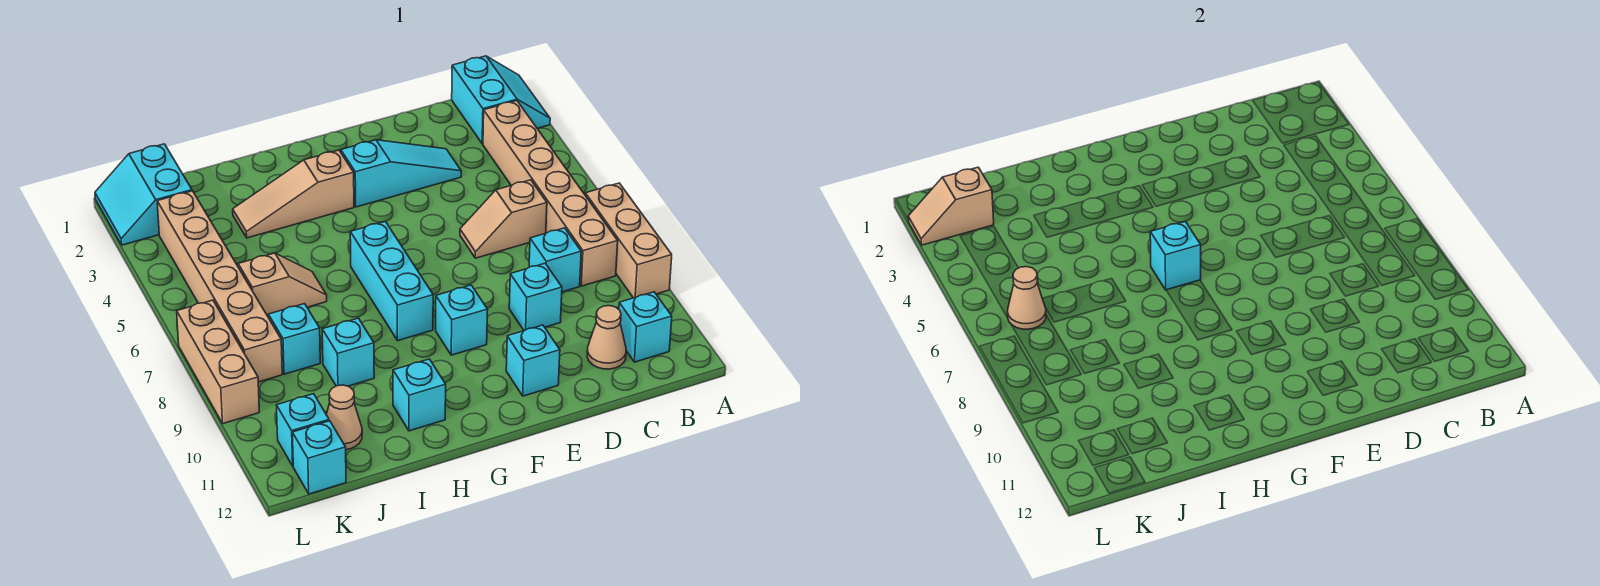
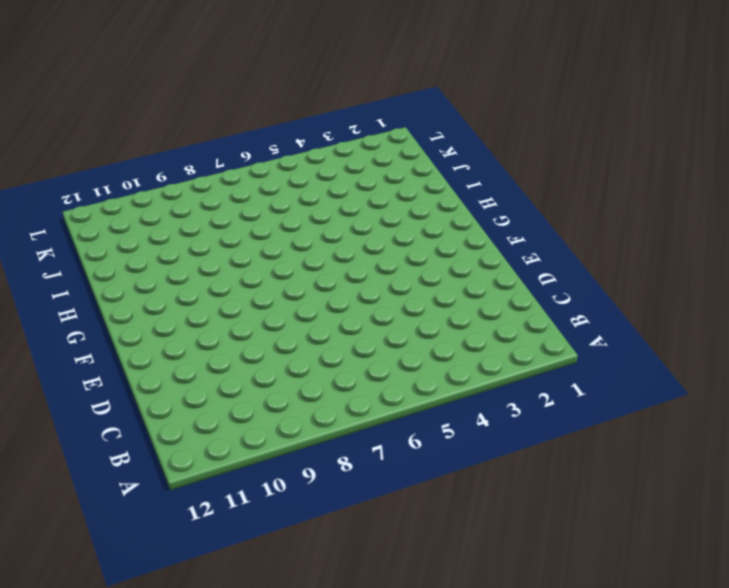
none -> cyan slope A1:B2 level 1 top B
none -> tan brick A7:A9 level 1
none -> tan brick B3:B8 level 1

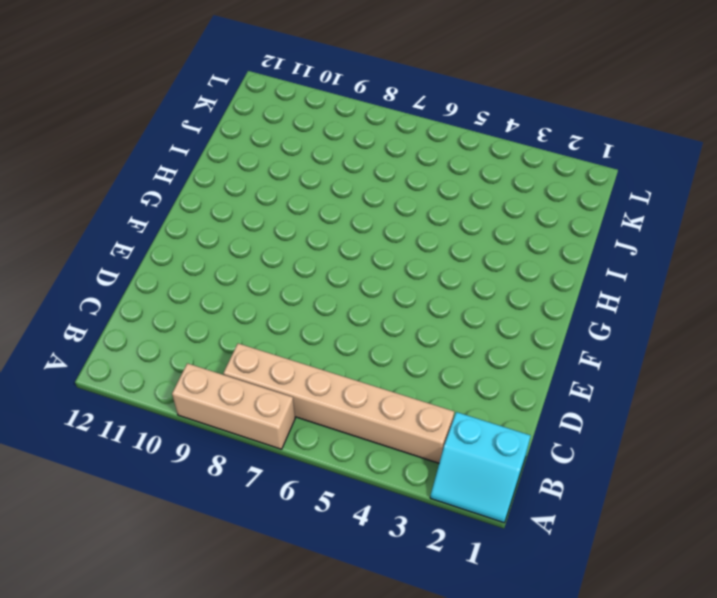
none -> cyan brick B11 level 1
none -> tan slope C6:D6 level 1 top C
none -> cyan brick C8 level 1

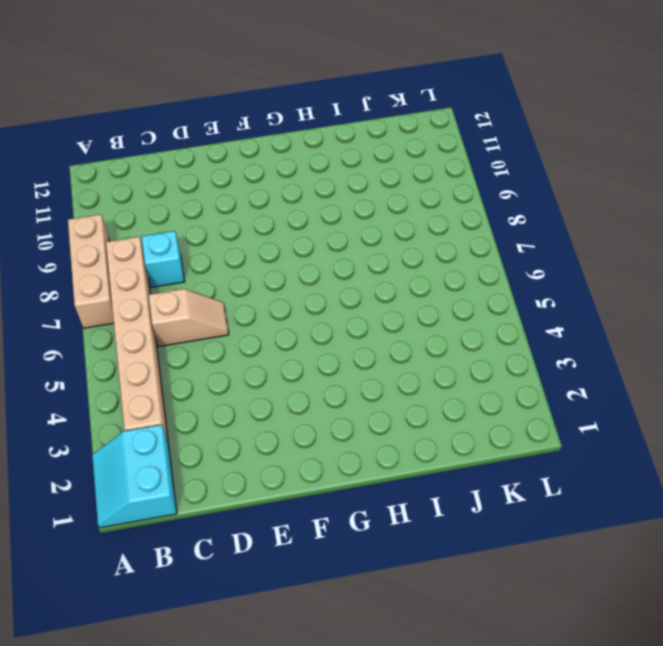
none -> cyan brick B11 level 1
none -> tan cone C11 level 1
none -> cyan slope D3:F3 level 1 top F

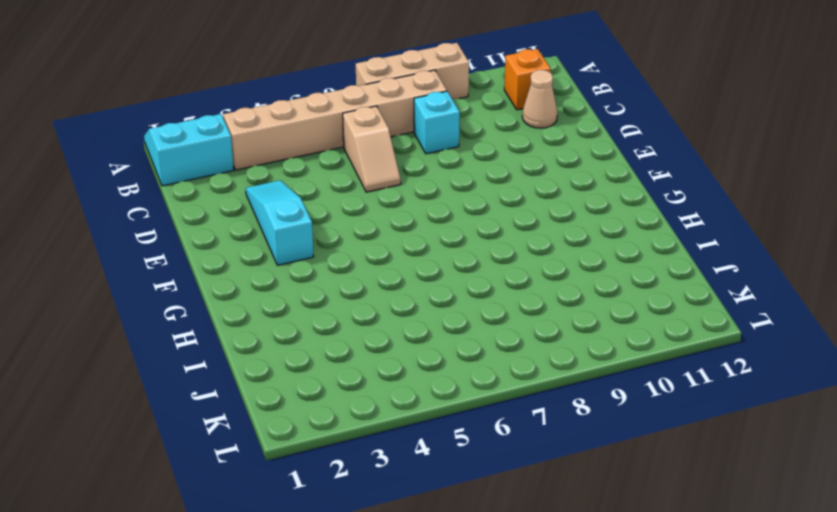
orange brick B11 level 1 -> cyan brick B11 level 1
none -> cyan brick D9 level 1
none -> cyan brick E11 level 1
none -> cyan brick F9 level 1

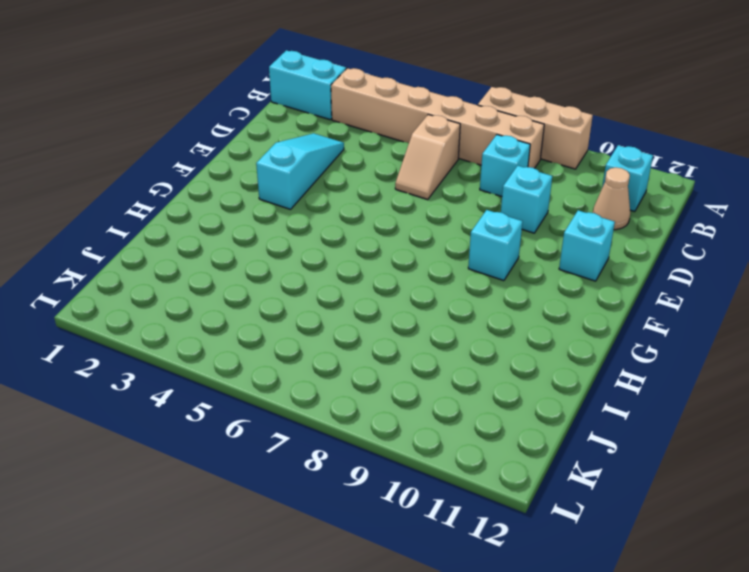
none -> tan slope G3:I3 level 1 top G
none -> cyan brick G6:G8 level 1
none -> cyan brick H11 level 1

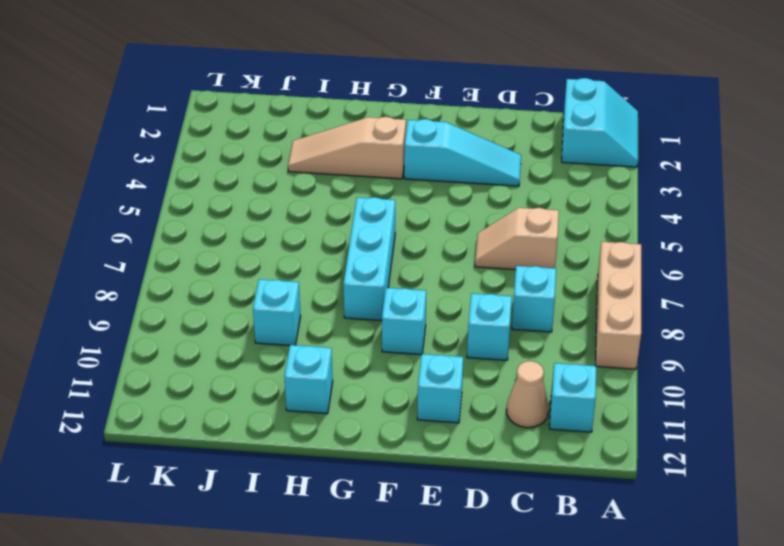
none -> tan brick B3:B8 level 1
none -> tan slope I6:J6 level 1 top J
none -> cyan brick J8 level 1

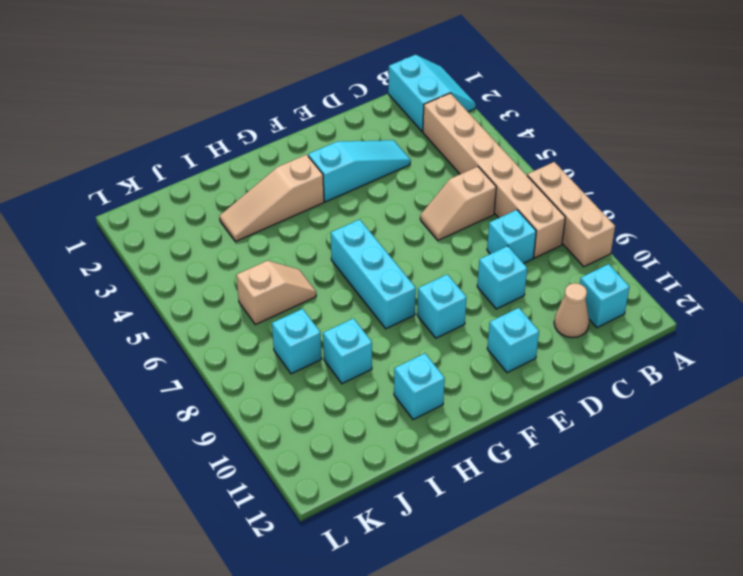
none -> tan cone J11 level 1
none -> cyan slope K1:L2 level 1 top K
none -> tan brick K3:K8 level 1

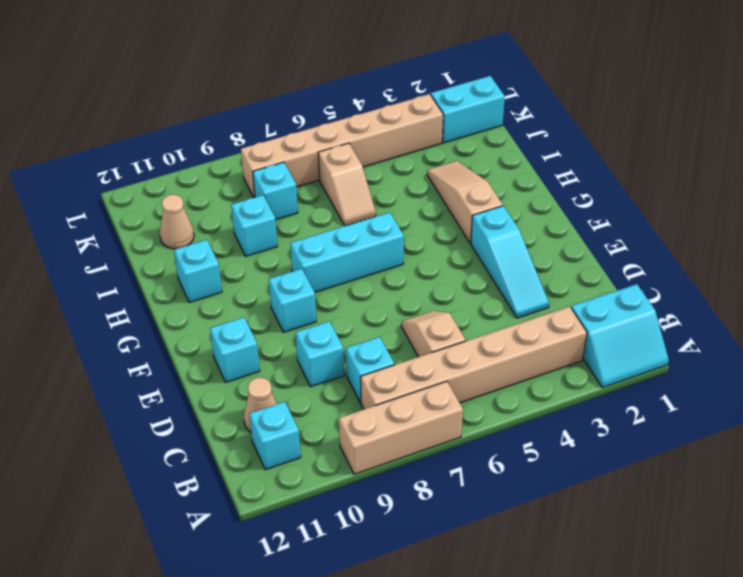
none -> cyan brick K11 level 1
none -> cyan brick K12 level 1
none -> tan brick L7:L9 level 1

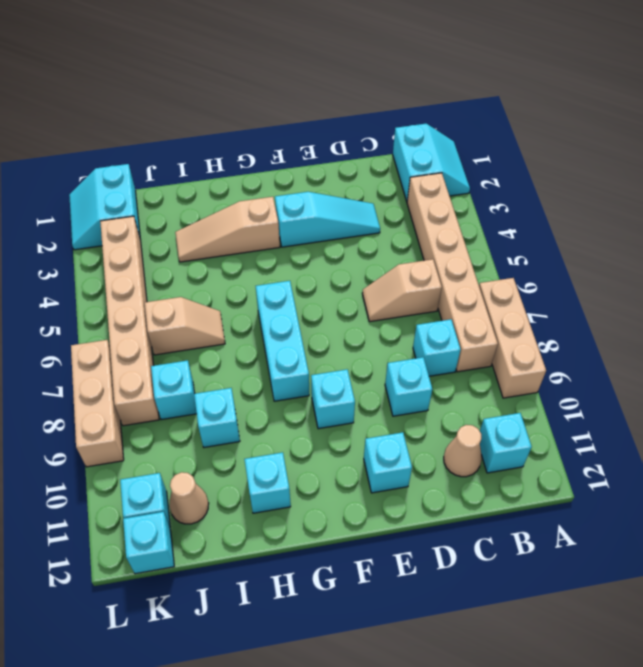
none -> cyan brick G6 level 2
none -> tan slope K2:L2 level 2 top K
none -> tan cone K6 level 2

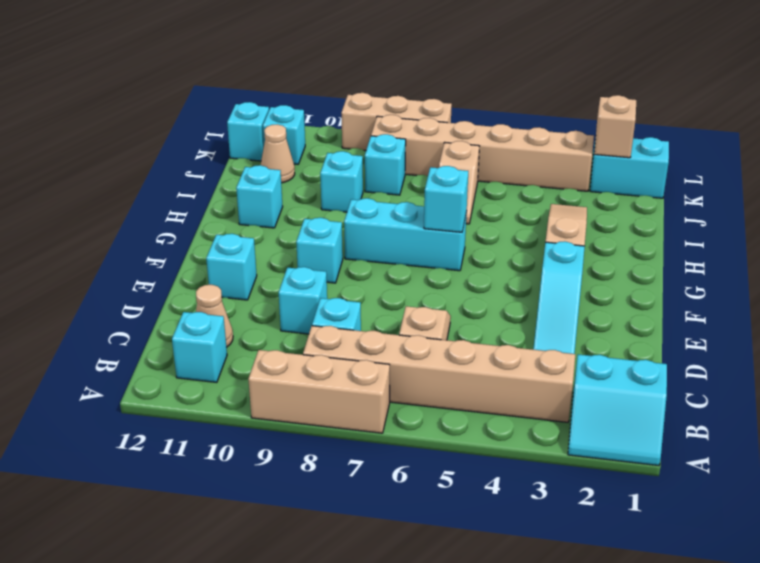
none -> tan cone K6 level 2

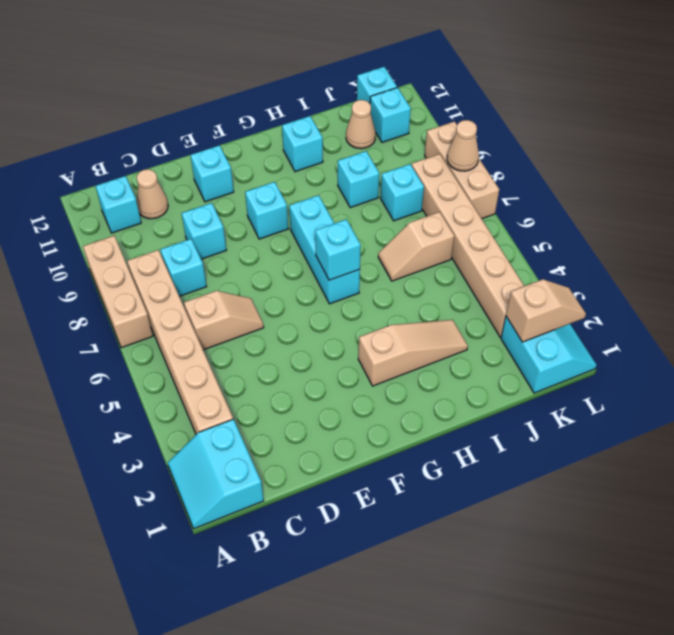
tan cone L8 level 2 -> tan cone K6 level 2
none -> cyan slope D3:F3 level 1 top F

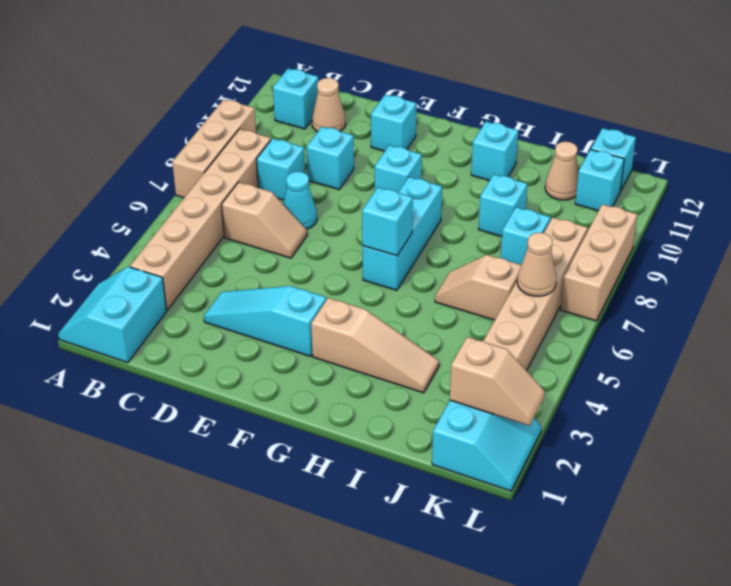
cyan cone D7 level 1 -> none

